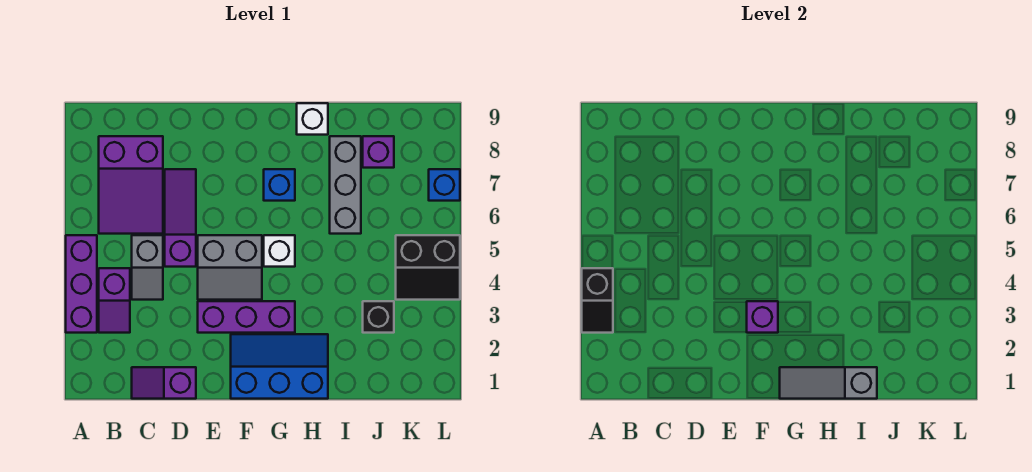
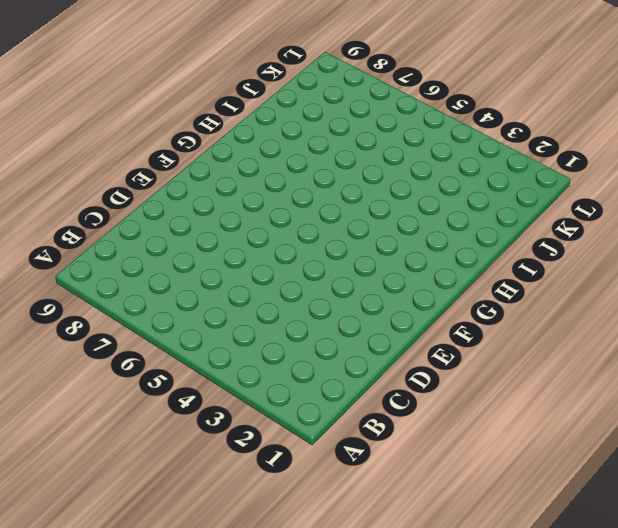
none -> purple brick A3:A5 level 1
none -> purple slope B3:B4 level 1 top 4
none -> purple slope B6:C8 level 1 top 8

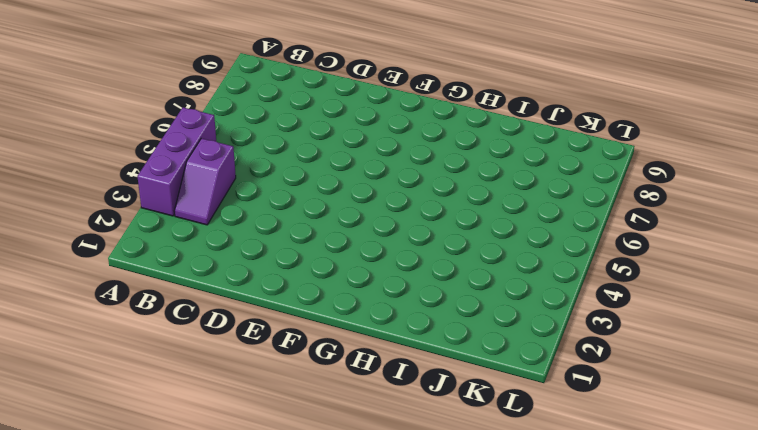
none -> purple slope B6:C8 level 1 top 8
none -> purple slope C1:D1 level 1 top D
none -> grey slope C4:C5 level 1 top 5

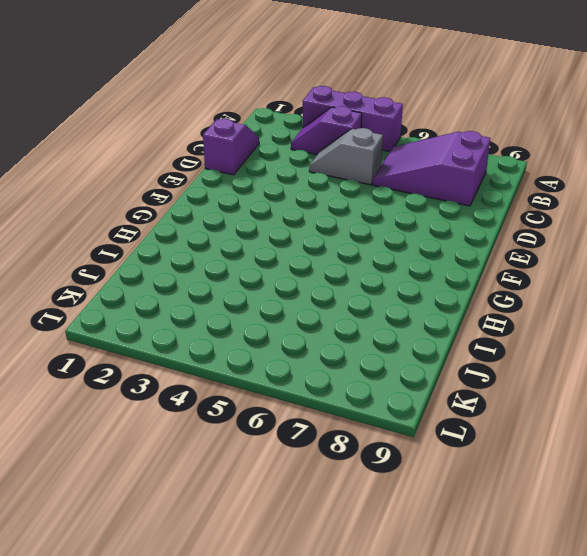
none -> purple slope D5:D7 level 1 top 5
none -> purple brick E3:G3 level 1
none -> grey slope E4:F5 level 1 top 5

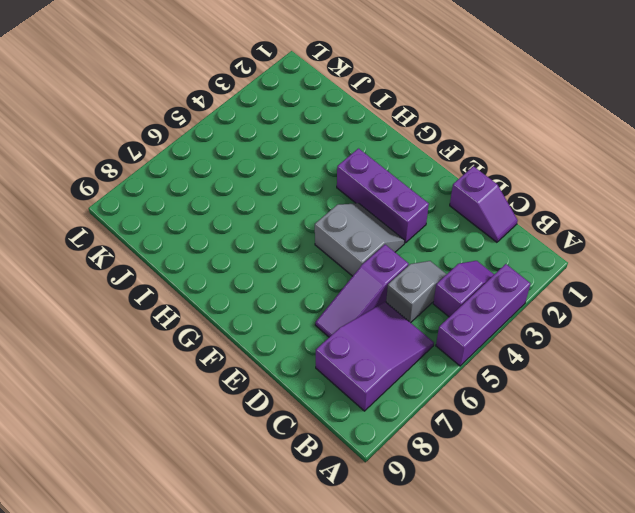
none -> blue slope F1:H2 level 1 top 1
none -> white brick G5 level 1
none -> blue brick G7 level 1

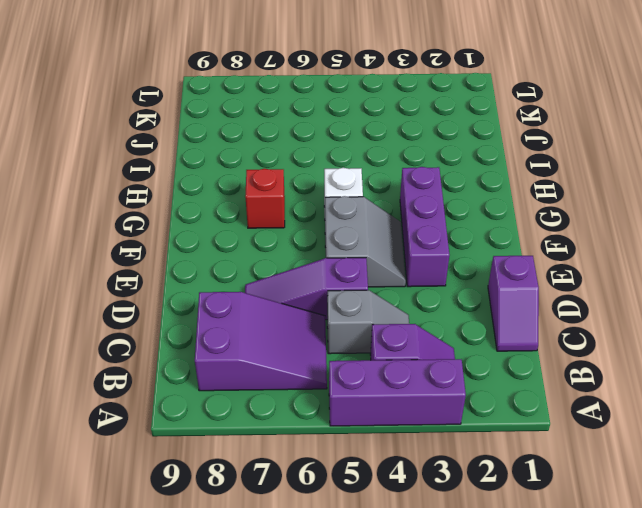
red brick G7 level 1 -> blue brick G7 level 1
none -> blue slope F1:H2 level 1 top 1
none -> white brick H9 level 1
none -> grey brick I6:I8 level 1

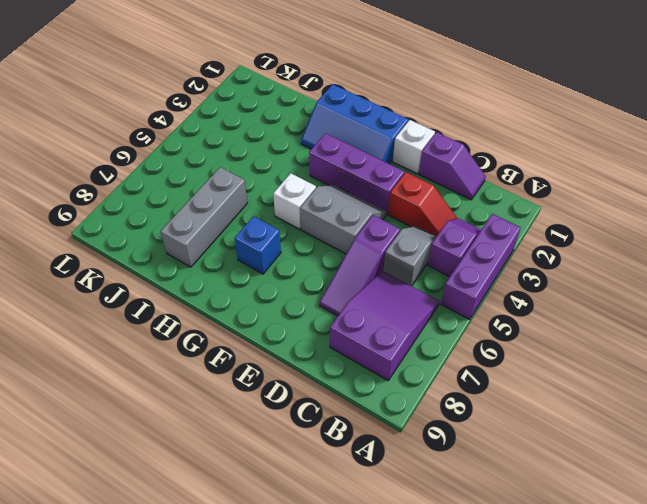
red slope C3:D3 level 1 top D -> none
white brick E1 level 1 -> white brick H9 level 1
none -> black brick J3 level 1
none -> purple brick J8 level 1
none -> black slope K4:L5 level 1 top 5

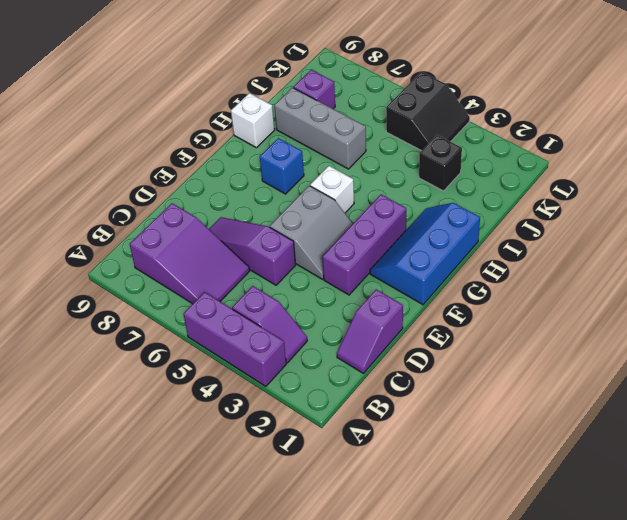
none -> grey slope C4:C5 level 1 top 5
none -> blue brick L7 level 1
none -> black slope A3:A4 level 2 top 4

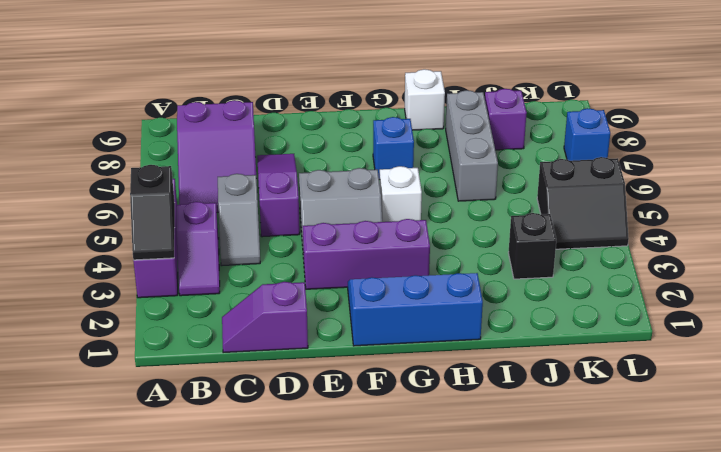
none -> purple brick F3 level 2
none -> grey slope G1:I1 level 2 top I

